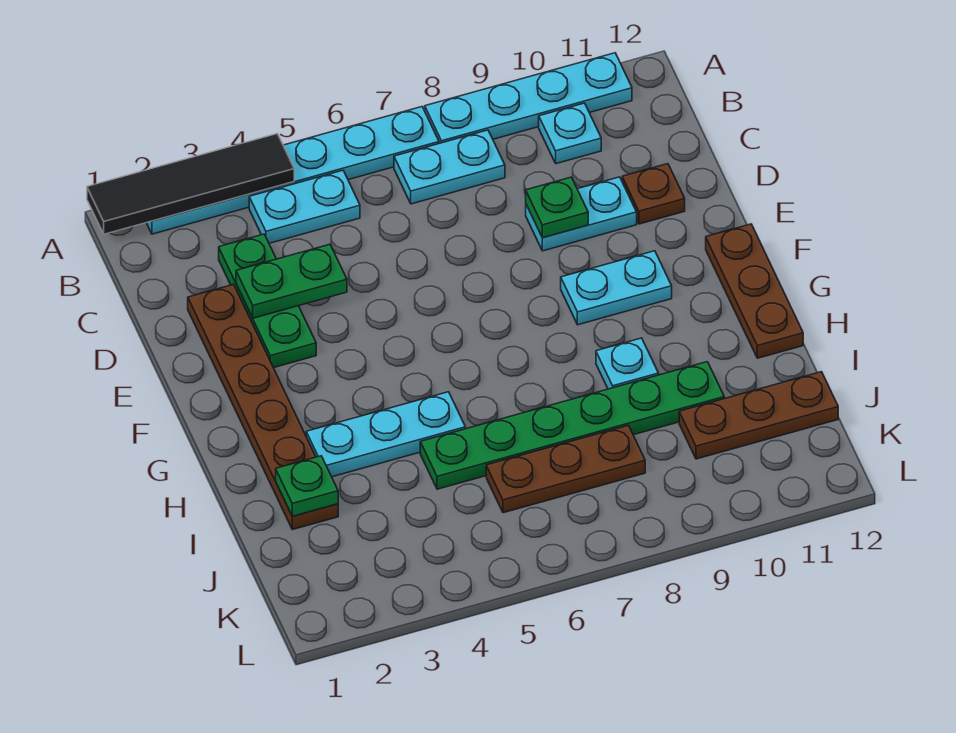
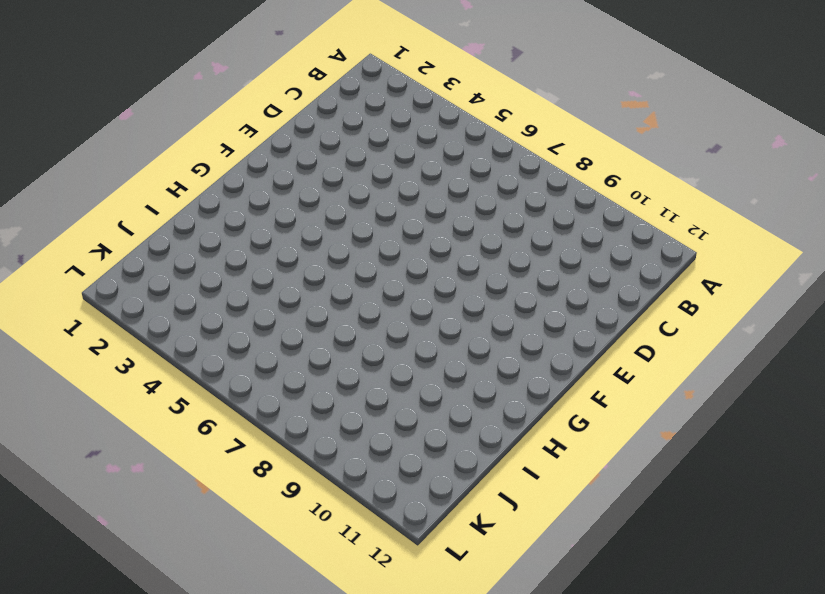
none -> cyan plate A2:A7 level 1
none -> cyan plate A8:A11 level 1
none -> cyan plate B4:B5 level 1

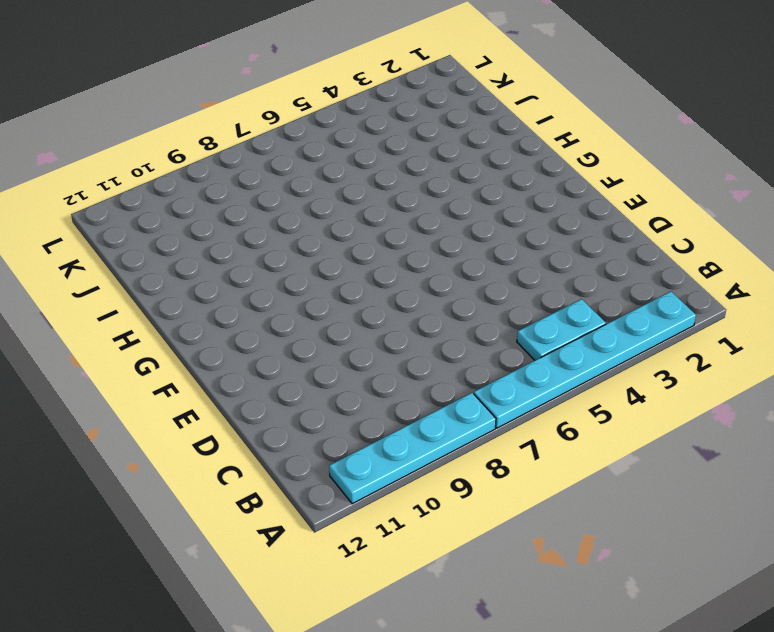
none -> cyan plate B7:B8 level 1
none -> cyan plate B10 level 1
none -> green plate C3:E3 level 1

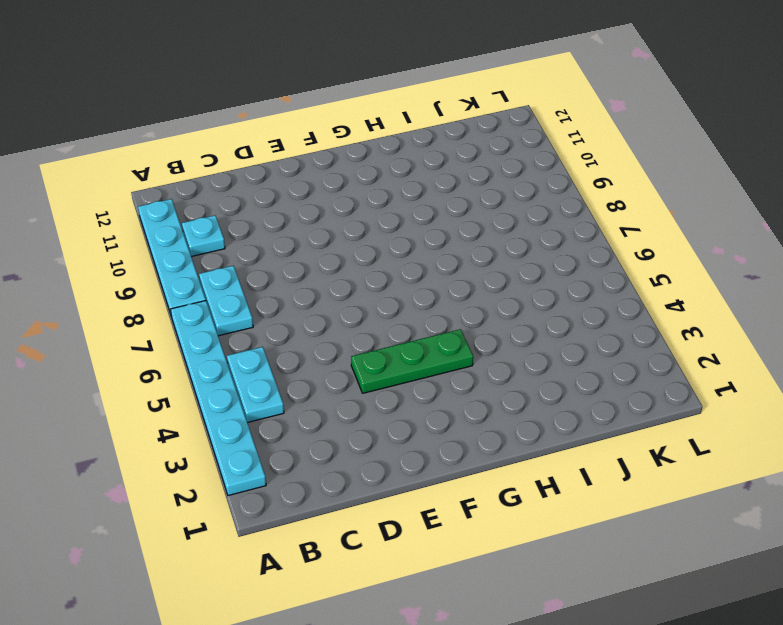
green plate E4:G4 level 1 -> green plate C3:E3 level 1
none -> brown plate D2:I2 level 1
none -> cyan plate D9:D10 level 1
none -> brown plate D11 level 1

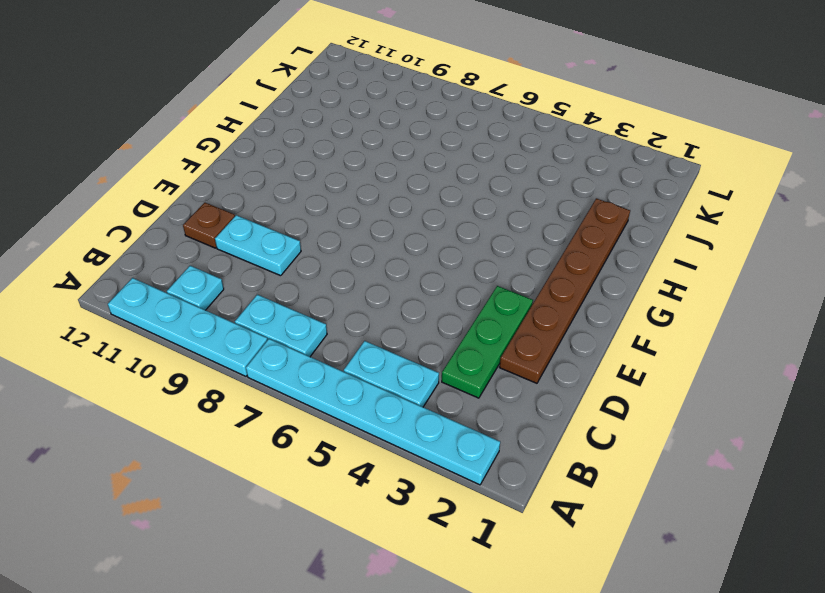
none -> cyan plate F9:F10 level 1
none -> brown plate F12:H12 level 1
none -> cyan plate H3:H5 level 1

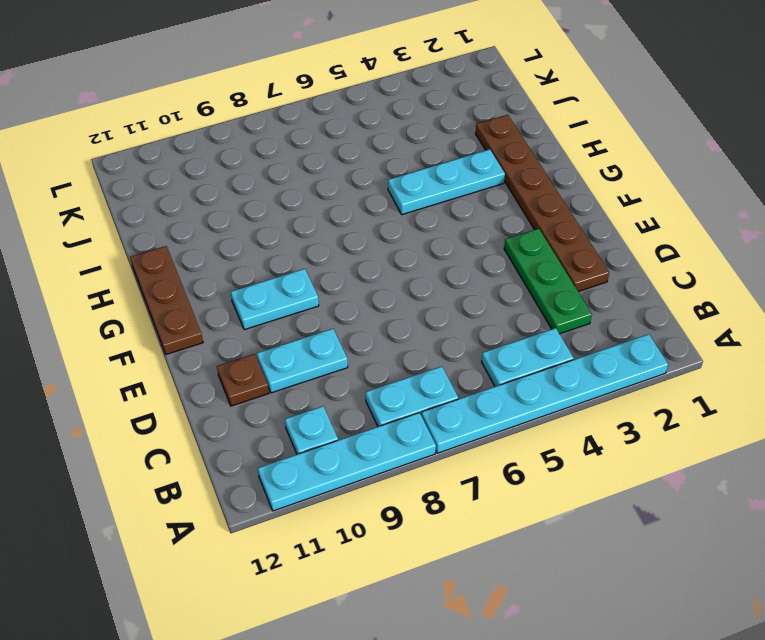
none -> cyan plate H9 level 1
none -> green plate I5:I10 level 1
none -> brown plate J6:J8 level 1

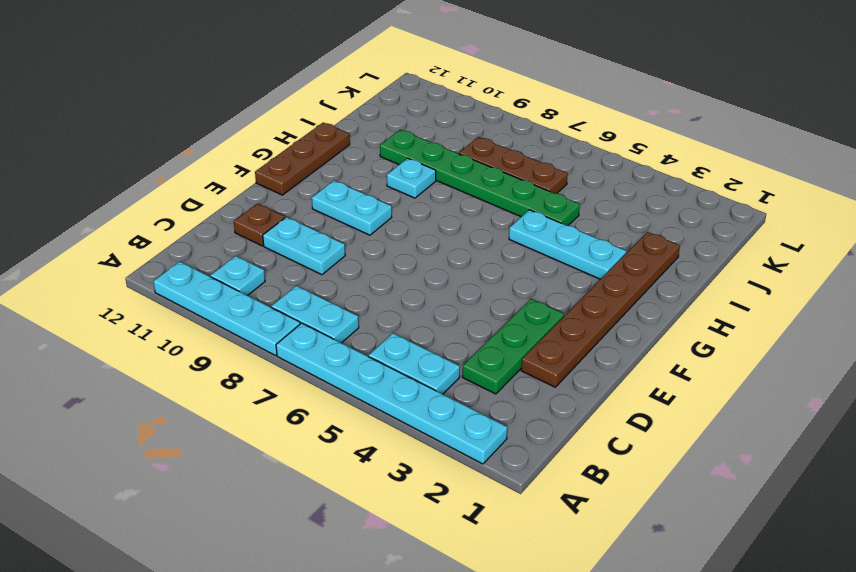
none -> brown plate J10:J12 level 1
none -> black tile A1:A4 level 2
none -> green plate D3:D4 level 2

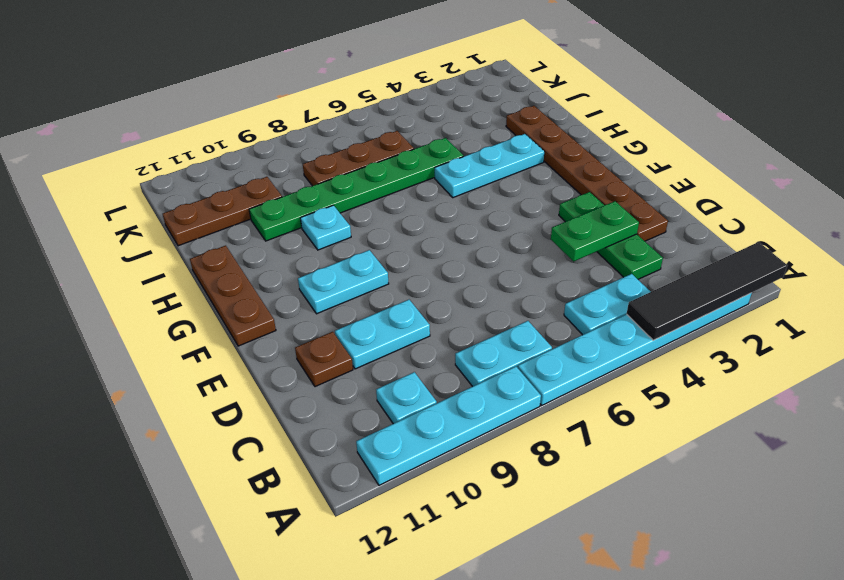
none -> green plate D9 level 2
none -> green plate I2 level 2

